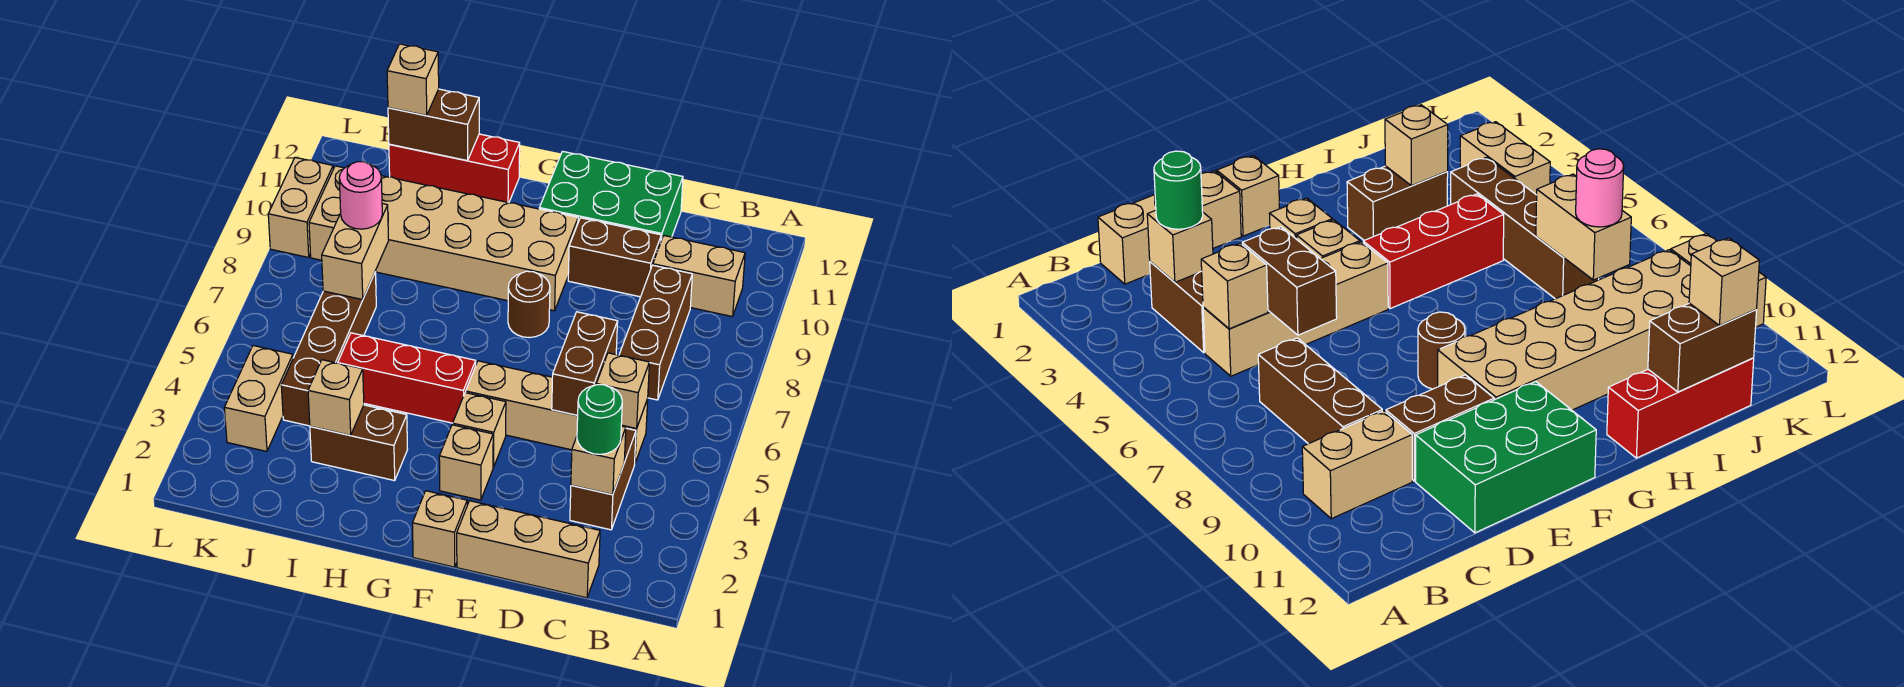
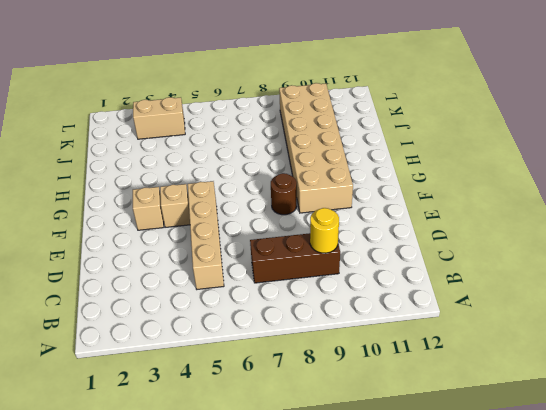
yellow round brick C9 level 2 -> none
none -> tan brick B10:C10 level 1
none -> tan brick C1:E1 level 1
none -> brown brick C3:C4 level 1

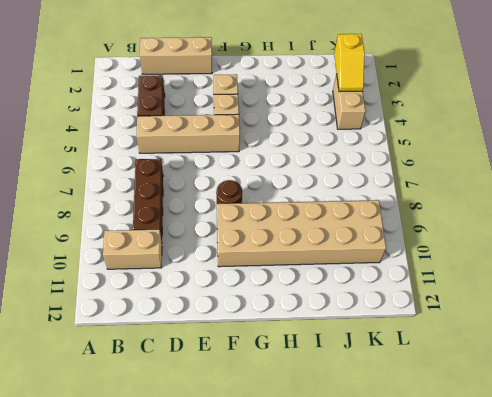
yellow slope K2:K3 level 2 top 2 -> none
none -> brown brick D10:E10 level 1
none -> green brick D11:F12 level 1
none -> tan brick F1 level 1

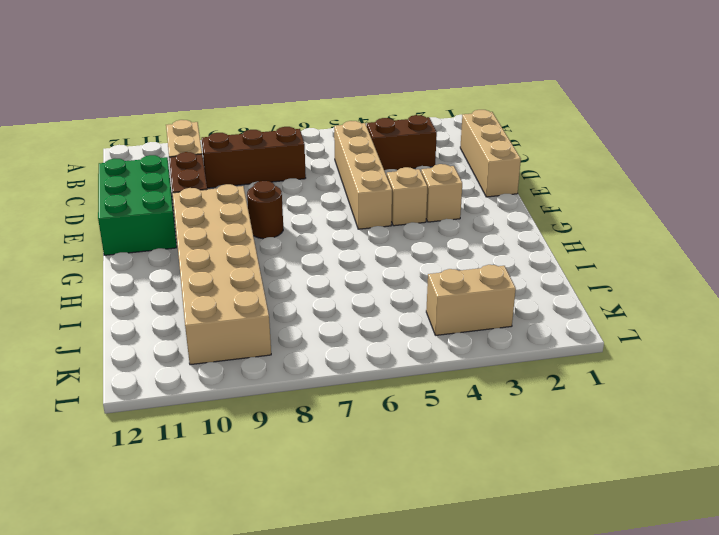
none -> tan brick F1 level 1
none -> red brick G5:I5 level 1
none -> brown brick H3:I3 level 1

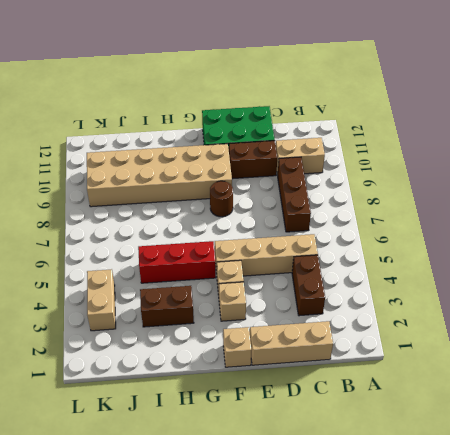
none -> red brick H12:J12 level 1
none -> brown brick J4:J7 level 1
none -> tan brick L9:L10 level 1

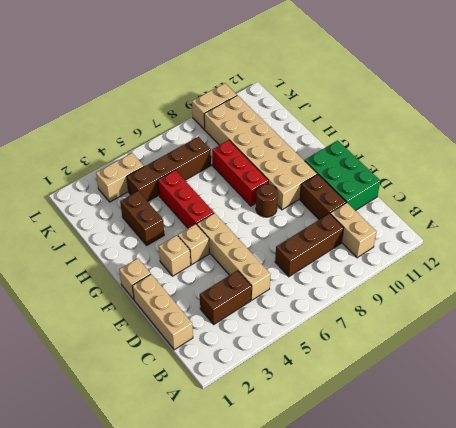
red brick G8:I8 level 1 -> red brick H12:J12 level 1
none -> tan brick C3 level 2
none -> tan brick C5 level 2
none -> brown brick D5:D6 level 2

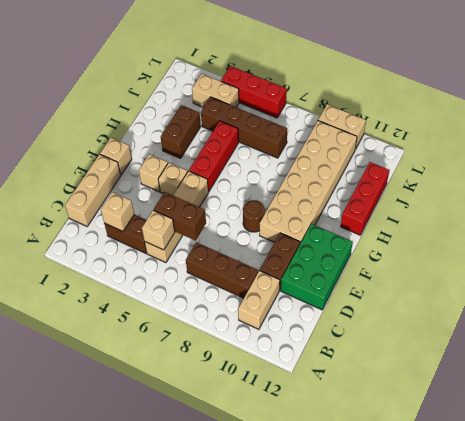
red brick L4:L6 level 1 -> none
none -> tan brick I3 level 2
none -> brown brick I12:J12 level 2
none -> tan brick J7:J8 level 2

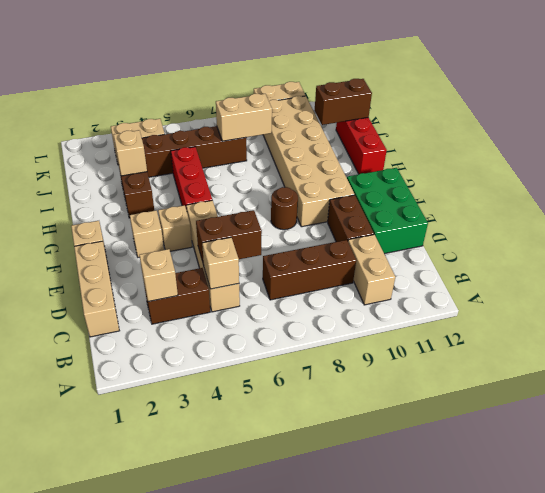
brown brick J11:J12 level 2 -> brown brick I12:J12 level 2
none -> green round brick C3 level 3
none -> pink round brick J8 level 3
none -> tan brick J12 level 3

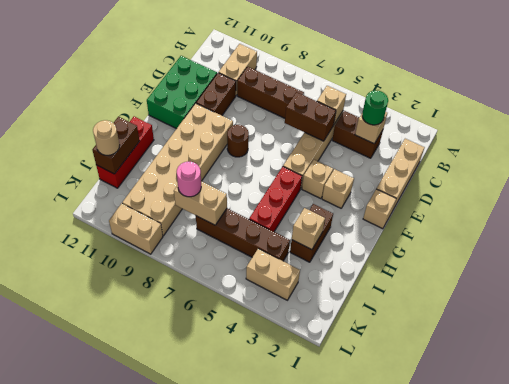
tan round brick J12 level 3 -> tan brick J12 level 3

